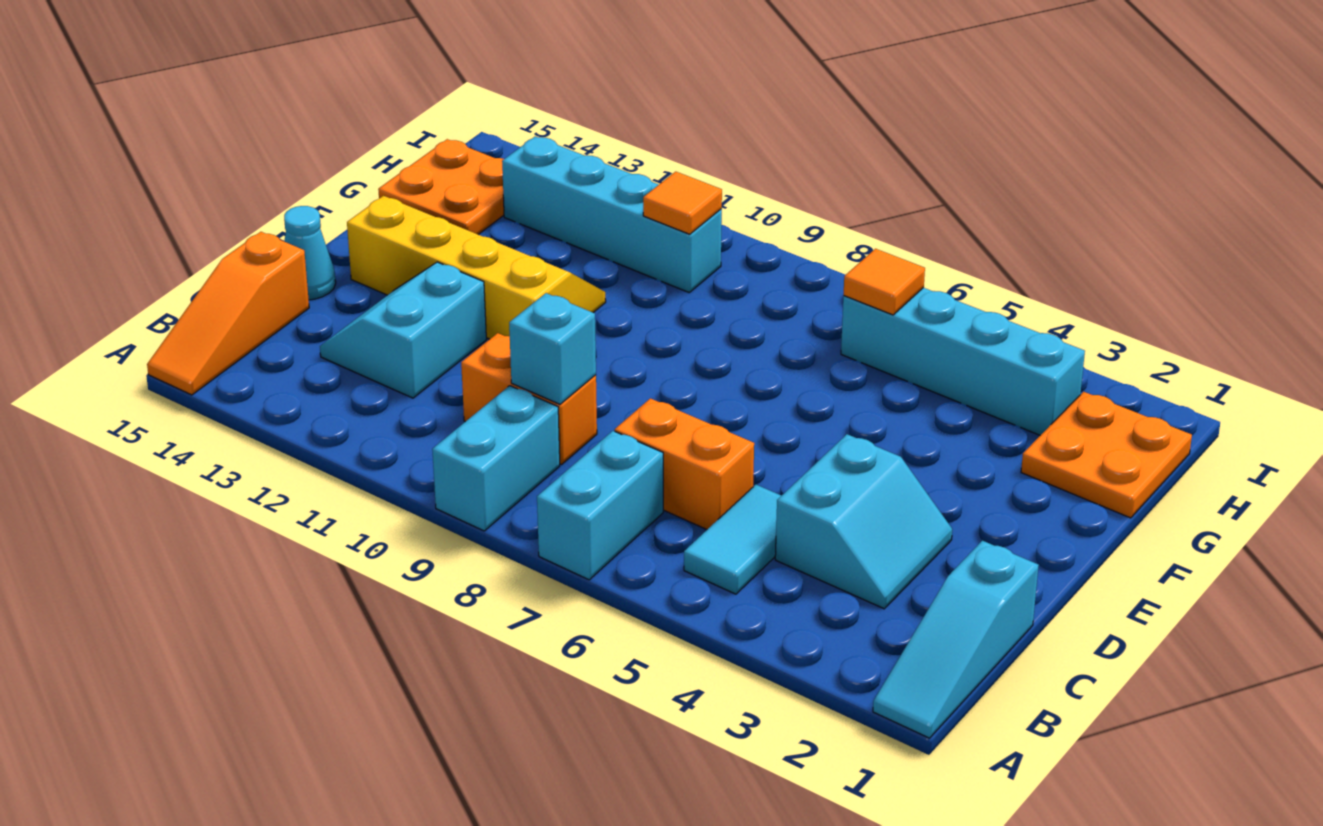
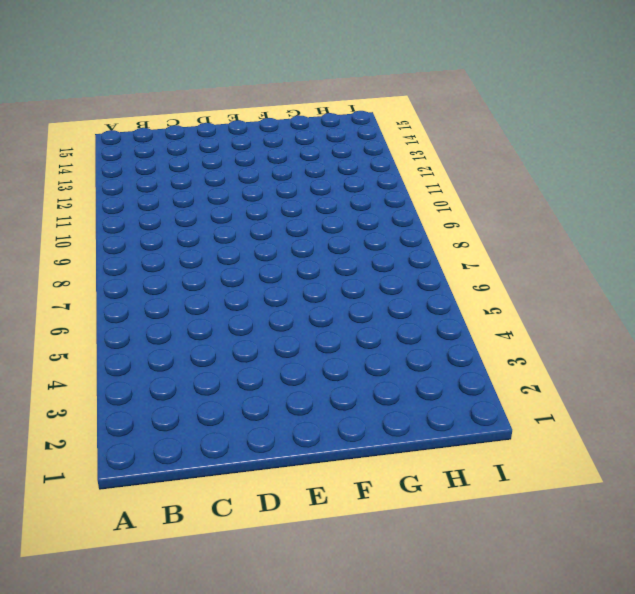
none -> cyan slope A1:C1 level 1 top C
none -> cyan brick A7:B7 level 1
none -> cyan brick A9:B9 level 1

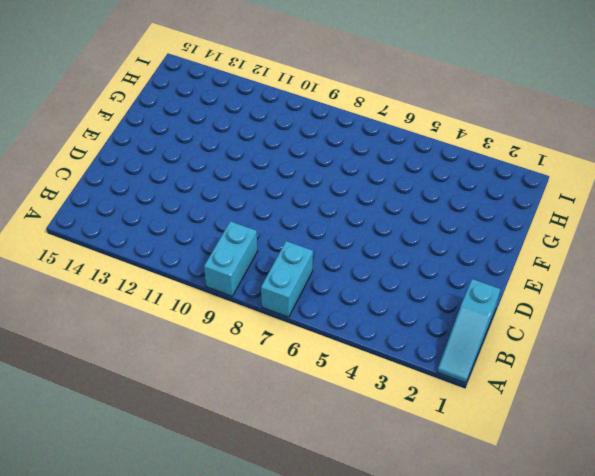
none -> orange slope A15:C15 level 1 top C
none -> cyan tile B5:C5 level 1
none -> cyan slope C3:D4 level 1 top 4

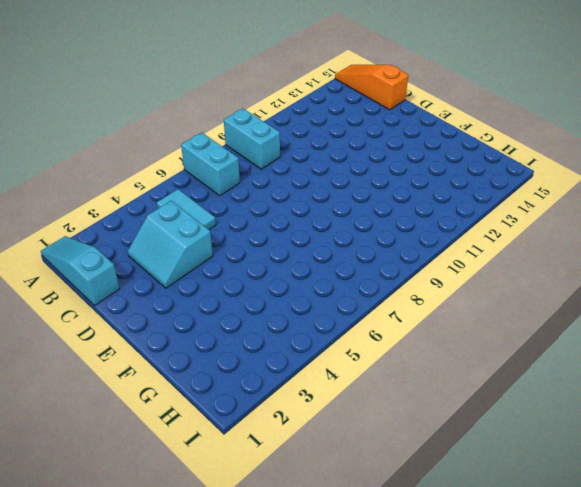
none -> orange brick C6:C7 level 1
none -> orange brick C9:C10 level 1
none -> cyan slope C12:D13 level 1 top 12

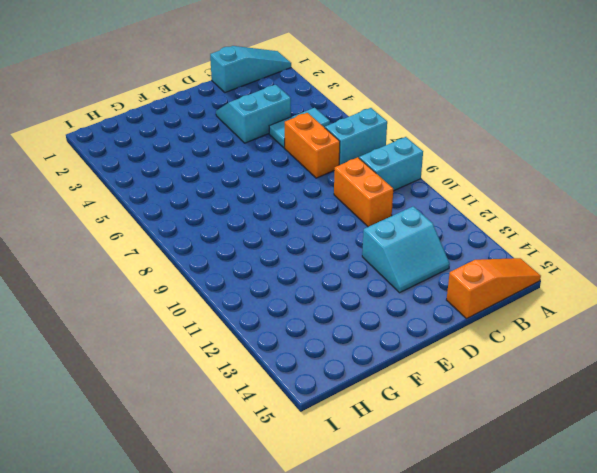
none -> cyan cone D15 level 1
none -> yellow slope E11:F14 level 1 top E
none -> orange plate G1:H2 level 1

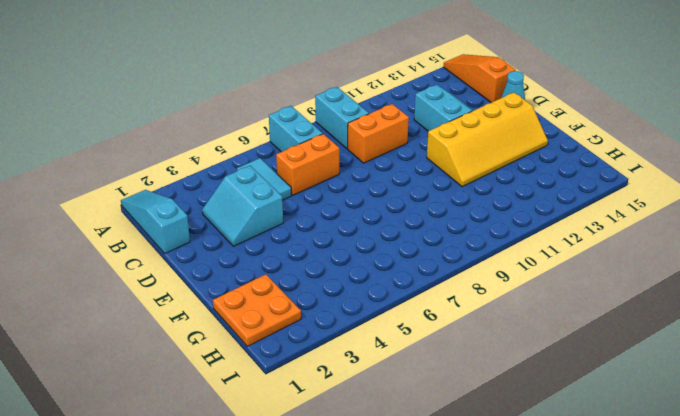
none -> orange plate G14:H15 level 1
none -> cyan brick H3:H6 level 1
none -> cyan brick H10:H13 level 1

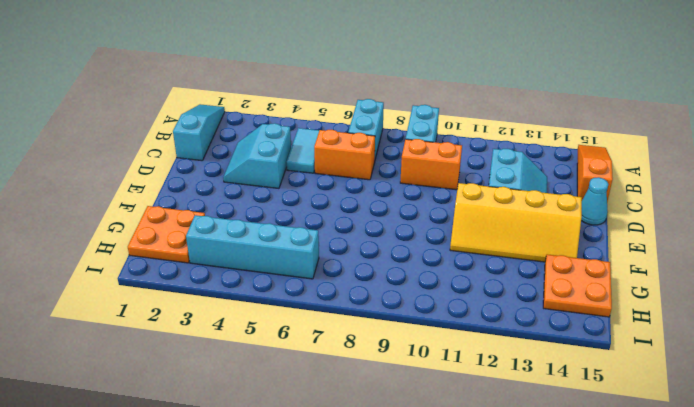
none -> cyan brick H10:H13 level 1
none -> cyan brick C9 level 2
none -> orange tile H6 level 2

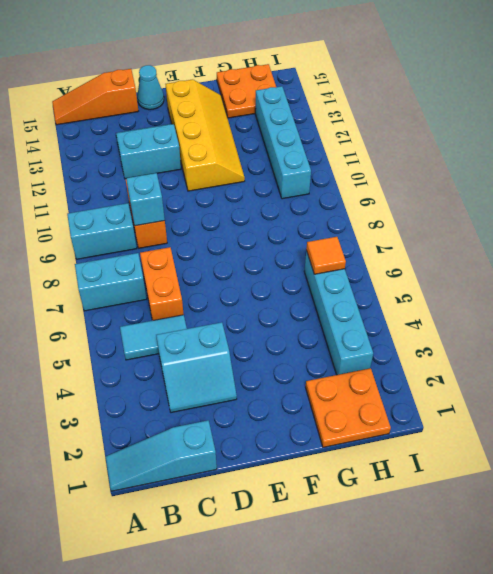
none -> orange tile H10 level 2

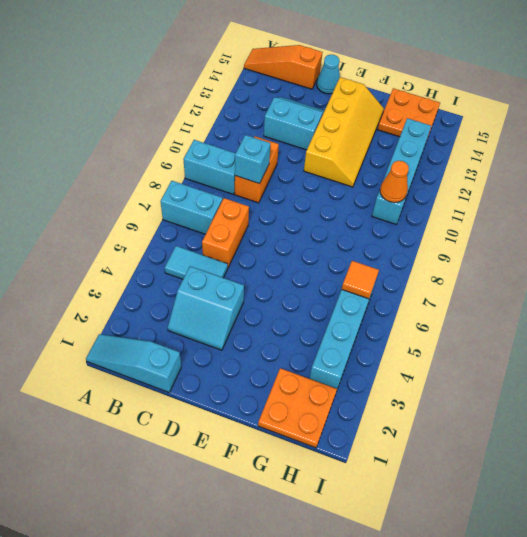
orange cone H10 level 2 -> orange tile H10 level 2

